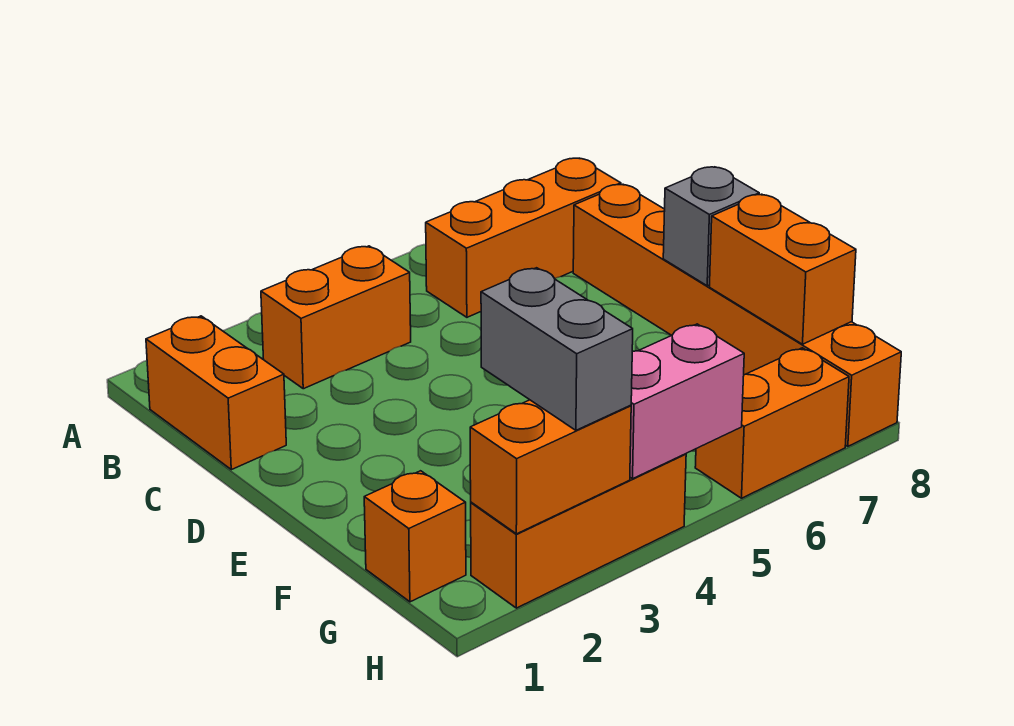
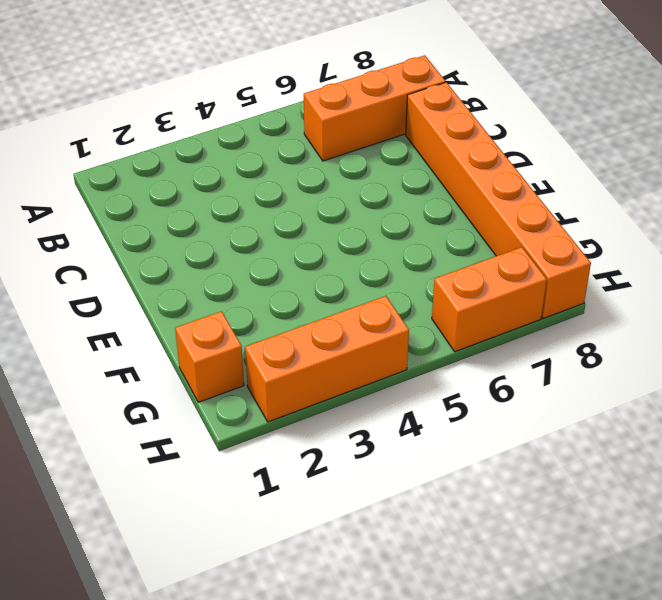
none -> orange brick B1:C1 level 1
none -> orange brick B3:B4 level 1
none -> grey brick E8 level 2

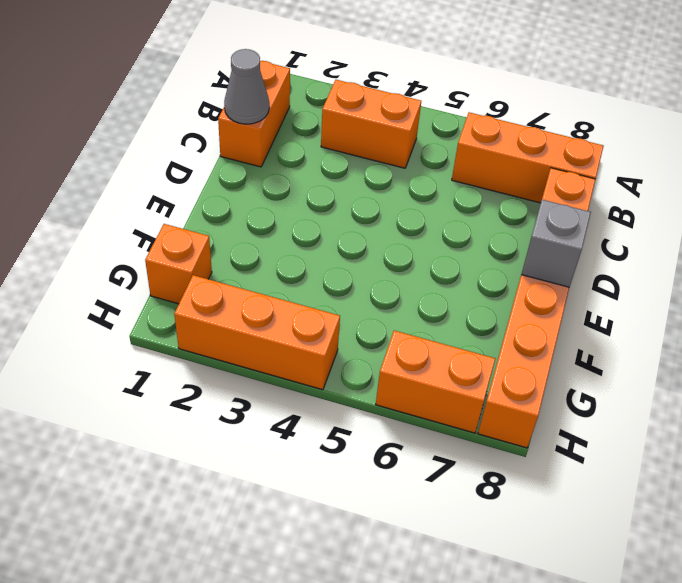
grey cone C1 level 2 -> none
none -> orange brick F8:G8 level 2
none -> orange brick H2:H3 level 2
none -> pink brick H4:H5 level 2

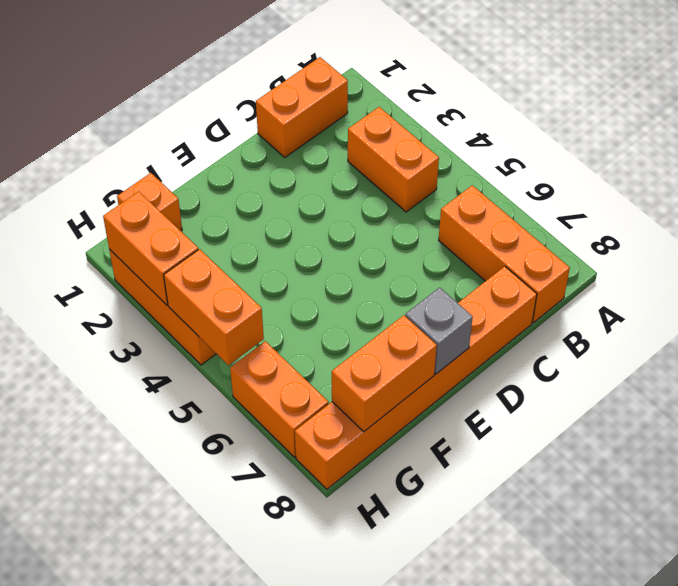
orange brick H4:H5 level 2 -> pink brick H4:H5 level 2
none -> grey brick G3:H3 level 3

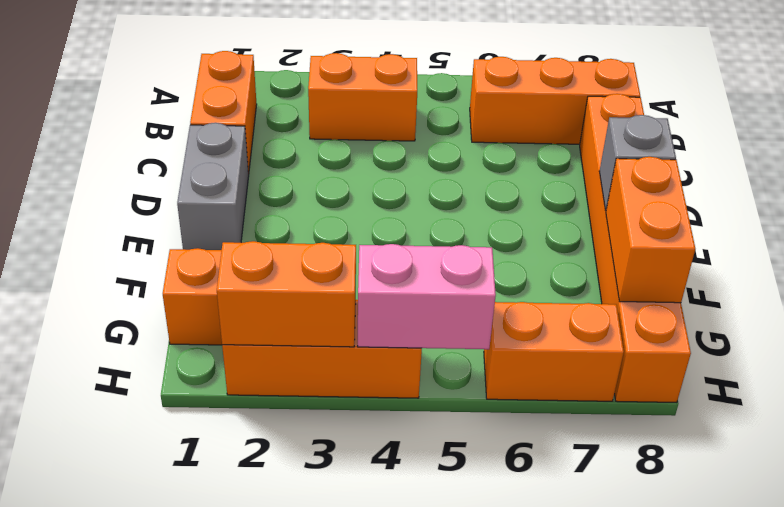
grey brick D1:E1 level 1 -> grey brick G3:H3 level 3

